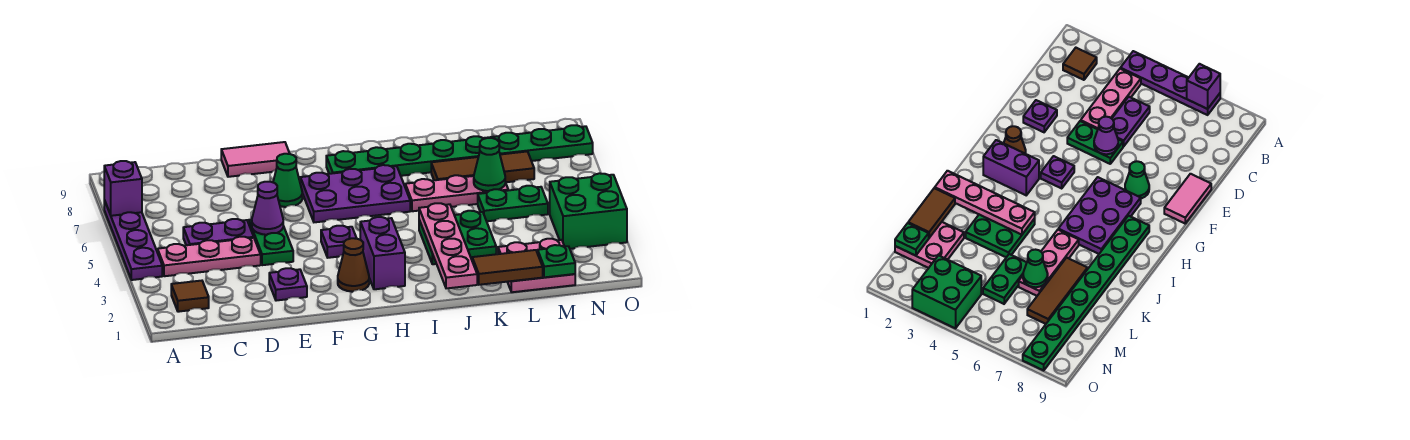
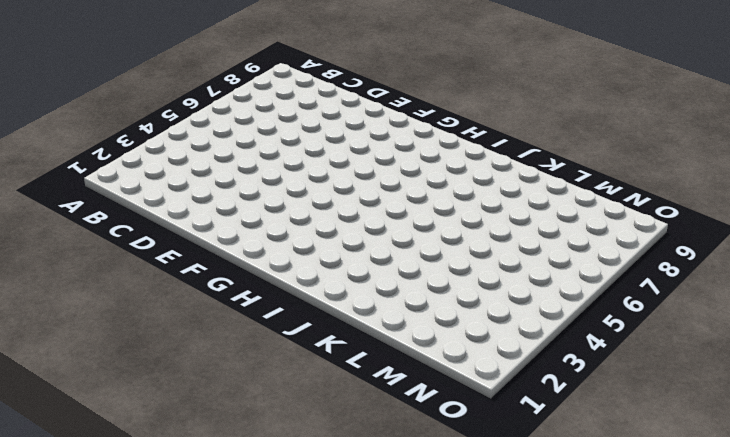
none -> purple plate A4:A7 level 1
none -> brown tile B2 level 1
none -> pink plate B4:D4 level 1

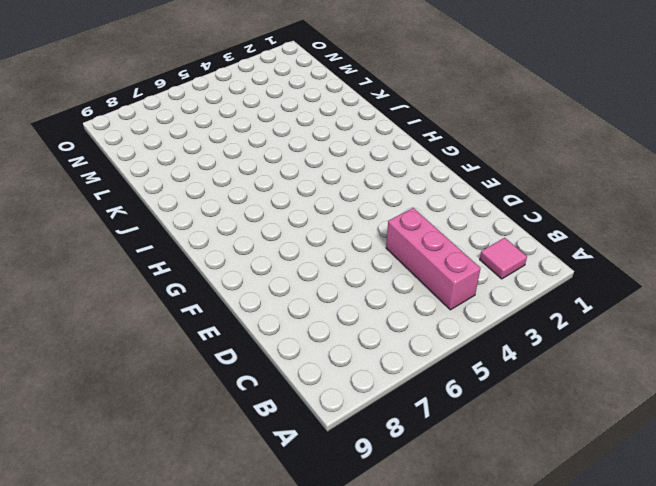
pink tile B2 level 1 -> brown tile B2 level 1
pink brick B4:D4 level 1 -> pink plate B4:D4 level 1
none -> purple plate A4:A7 level 1
none -> purple plate C5:D5 level 1
none -> purple plate E2 level 1

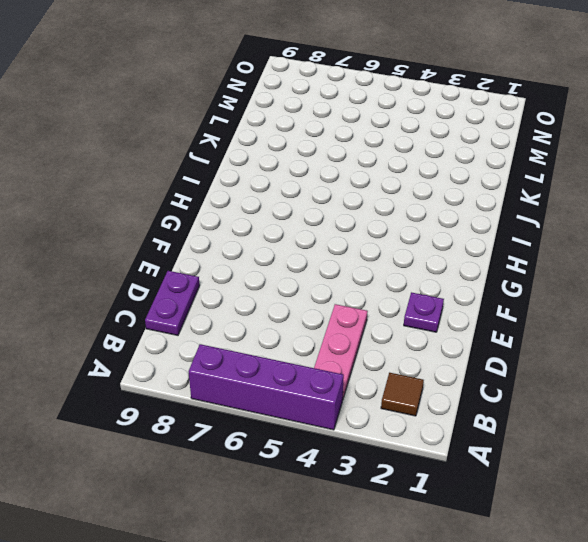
purple brick A4:A7 level 1 -> purple plate A4:A7 level 1
purple plate C9:D9 level 1 -> purple plate C5:D5 level 1
none -> green plate E4:E5 level 1
none -> pink tile E9:F9 level 1
none -> green cone F7 level 1

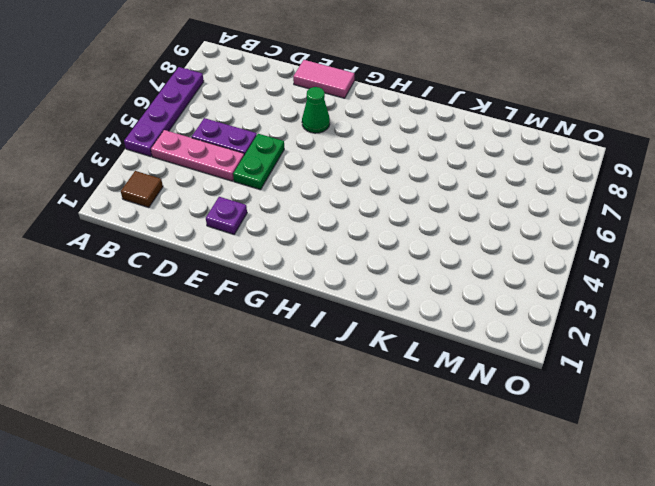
none -> brown cone G2 level 1
none -> purple plate G4 level 1
none -> purple plate G6:I7 level 1

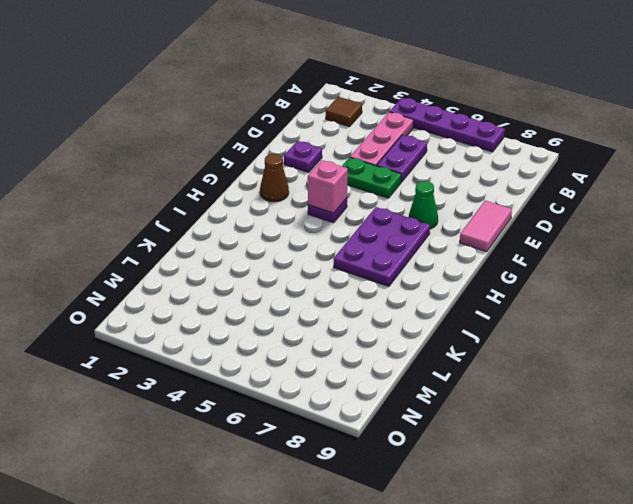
pink brick G4 level 2 -> none
none -> purple brick H2:H3 level 1
none -> green plate H8:O8 level 1
none -> green plate J3:K4 level 1

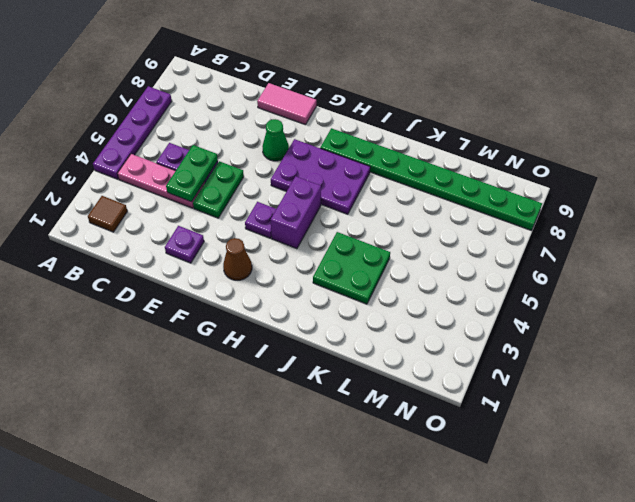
green plate D4:D5 level 2 -> green plate L5:M5 level 1
purple brick H4:H5 level 1 -> purple brick H2:H3 level 1
none -> pink plate J6:L6 level 1
none -> brown tile K7:M7 level 1
none -> pink plate L1:M2 level 1

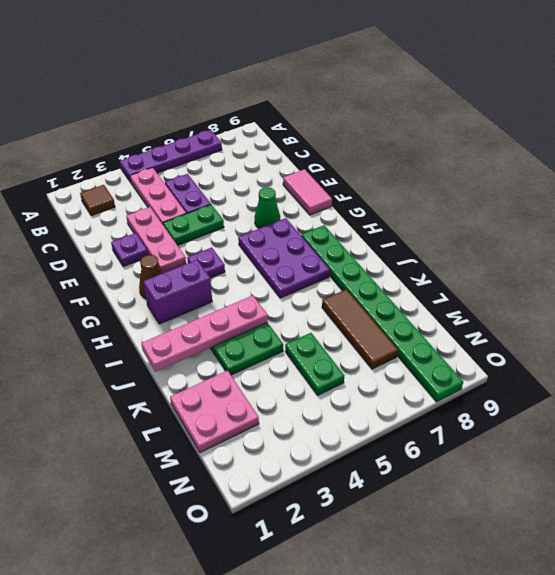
pink plate D3:F3 level 1 -> pink plate J6:L6 level 1
none -> green brick N3:O4 level 1
none -> purple brick A7 level 2
none -> purple cone E5 level 2

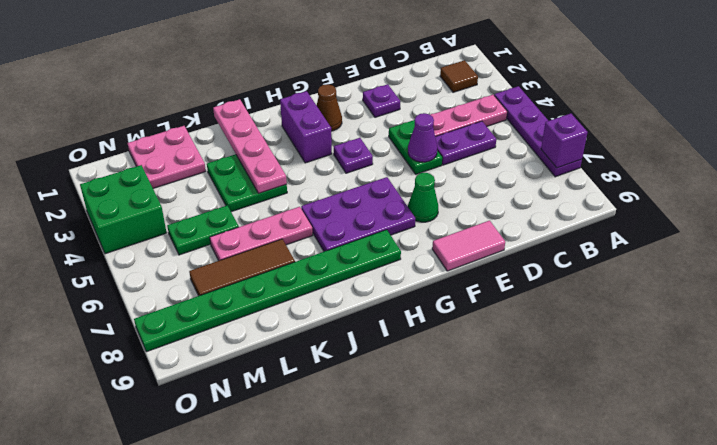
none -> brown tile K1:L1 level 2
none -> green cone L6 level 2
none -> green plate M1 level 2

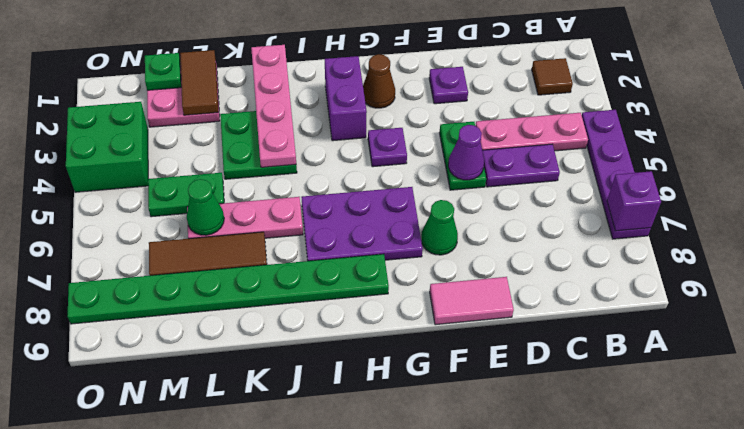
brown tile L1:L2 level 2 -> brown tile K1:L1 level 2

